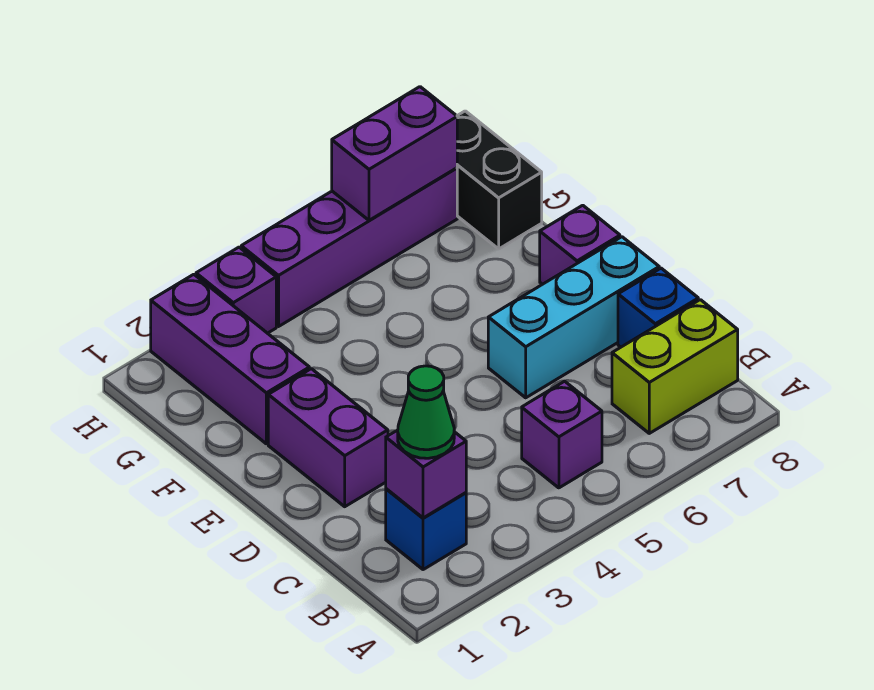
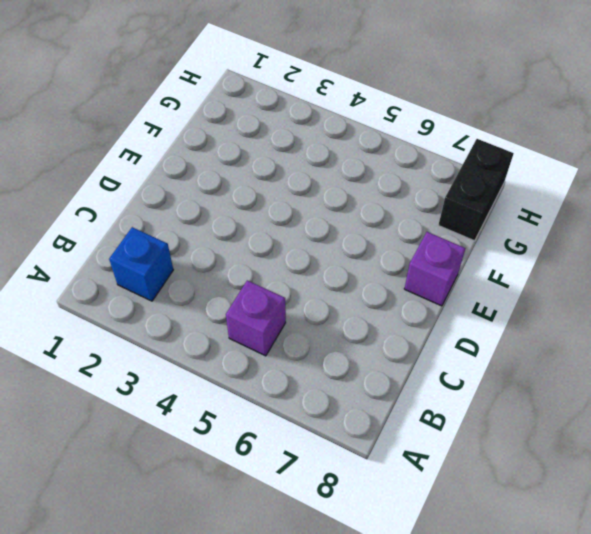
none -> lime brick B7:B8 level 1
none -> blue brick C8 level 1
none -> purple brick D2:E2 level 1

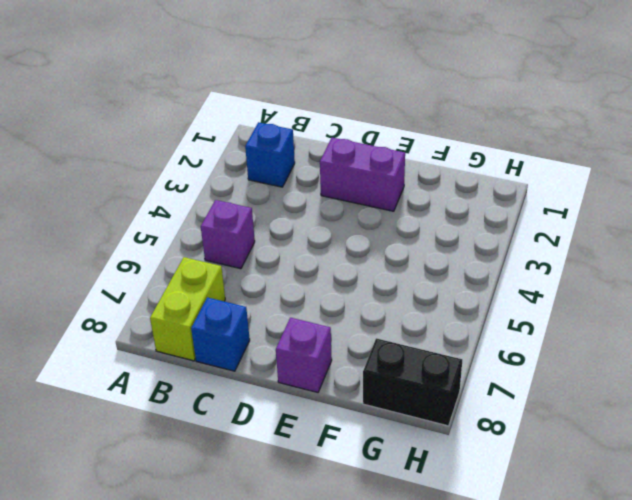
none -> cyan brick D6:D8 level 1
none -> purple brick F2:H2 level 1
none -> purple brick H3 level 1

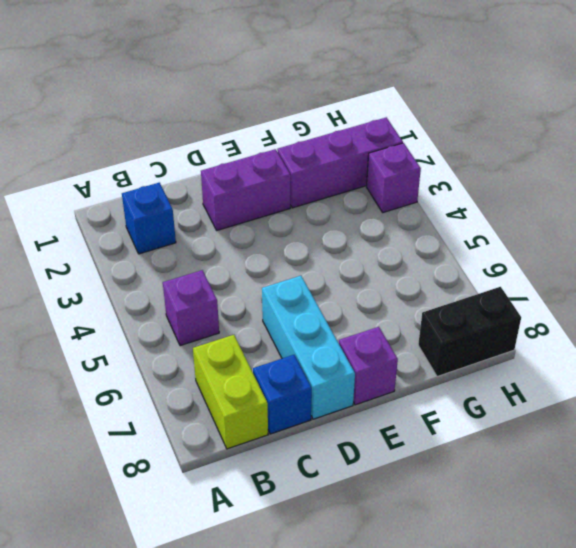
none -> purple brick H4:H7 level 1
none -> purple brick B2 level 2
none -> purple brick H6:H7 level 2

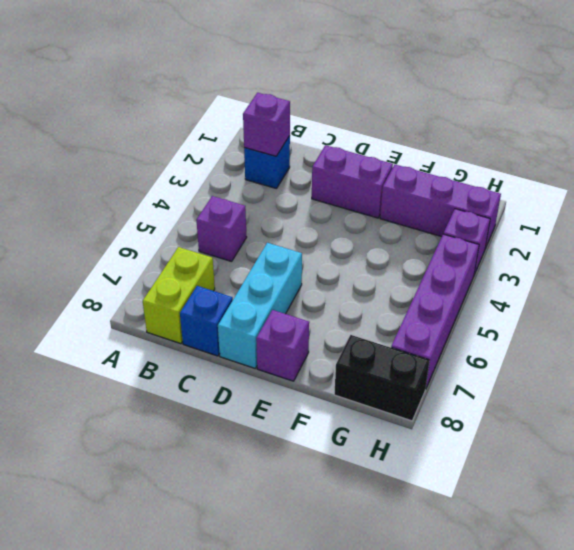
none -> purple brick H6:H7 level 2
none -> green cone B2 level 3

